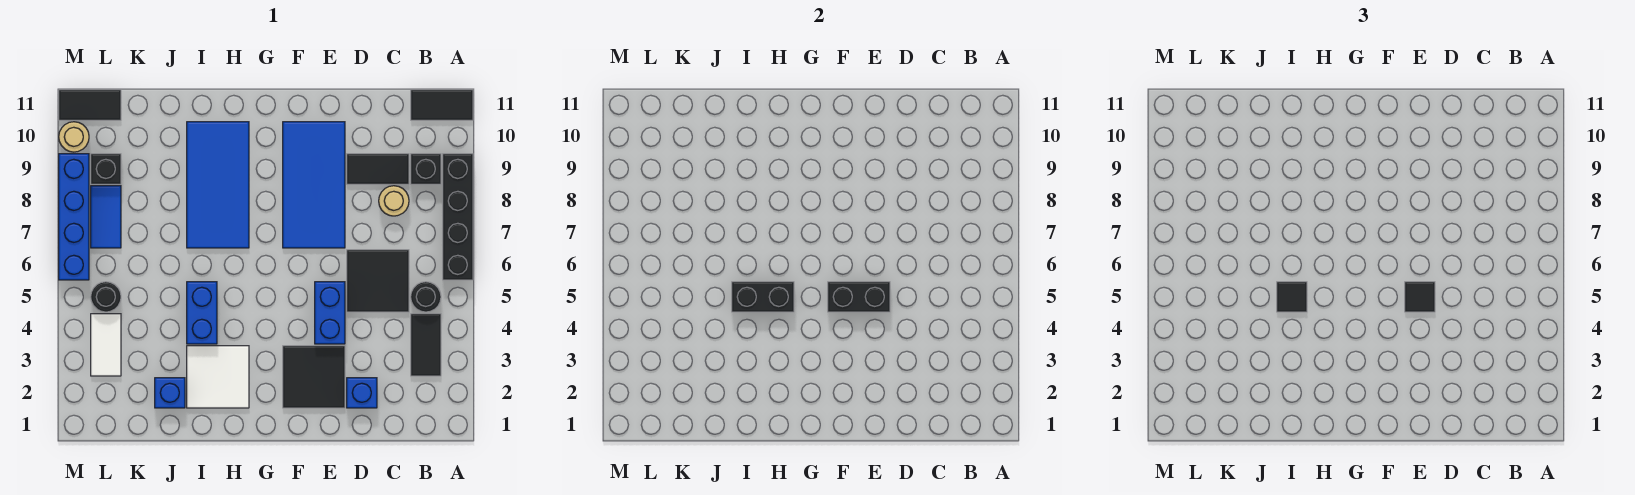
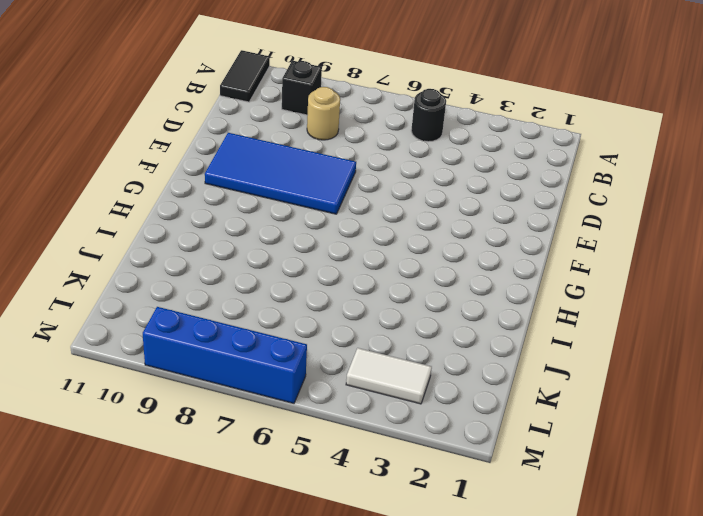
none -> black brick A6:A9 level 1
none -> black tile B3:B4 level 1
none -> black tile C5:D6 level 1

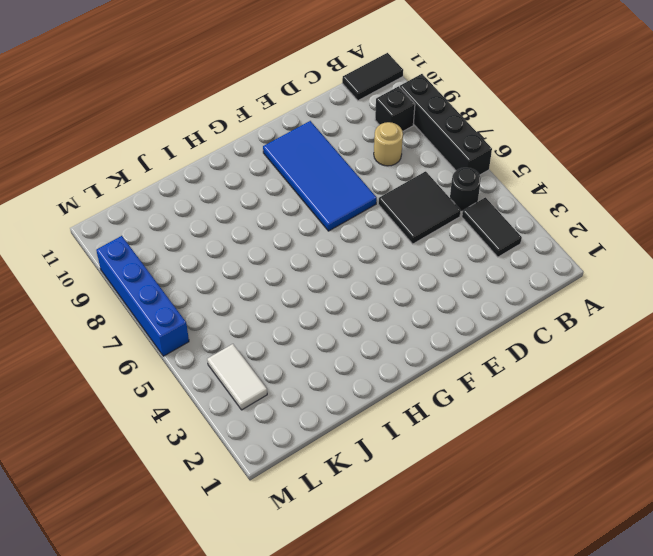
none -> black tile C9:D9 level 1
none -> blue brick D2 level 1
none -> black tile E2:F3 level 1

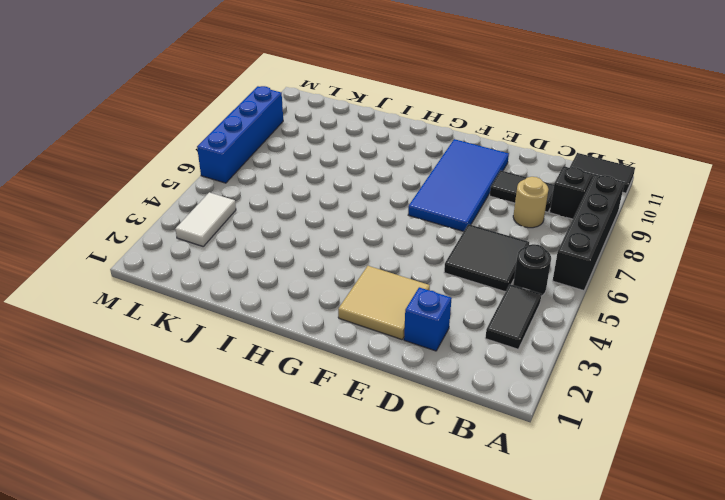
tan tile E2:F3 level 1 -> black tile E2:F3 level 1
none -> blue brick E4:E5 level 1
none -> white tile H2:I3 level 1
none -> blue tile H7:I10 level 1

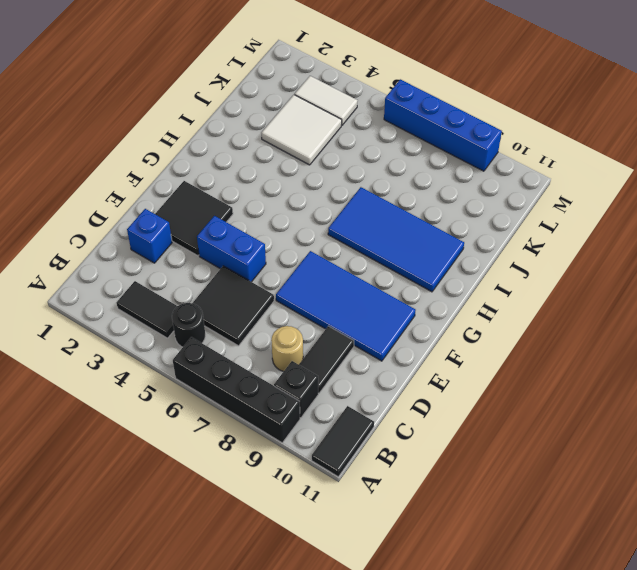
white tile J3:K4 level 1 -> white tile H2:I3 level 1
none -> blue brick I4:I5 level 1
none -> blue brick J2 level 1
none -> black round brick L5 level 1

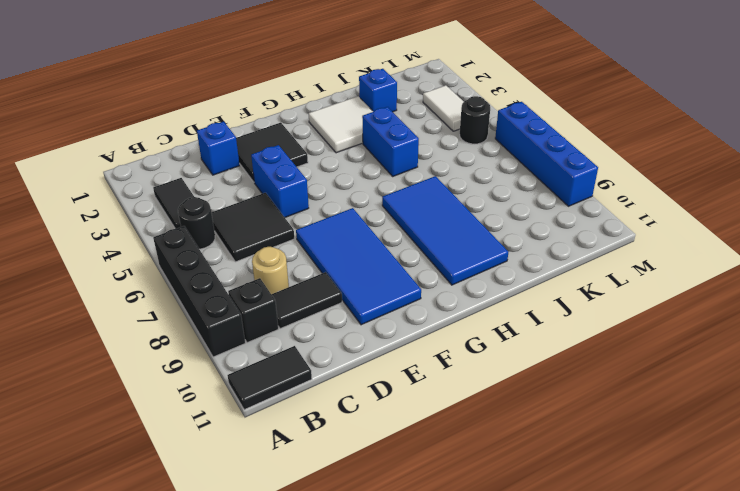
none -> blue tile L7:L8 level 1
none -> black brick L9 level 1
none -> black tile L11:M11 level 1

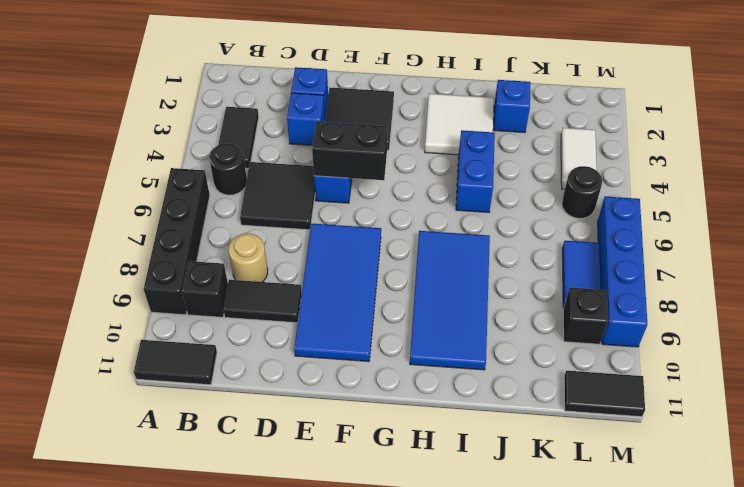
blue brick D3 level 1 -> none
none -> tan round brick M10 level 1
none -> black brick H5:I5 level 2
none -> black tile E5 level 3

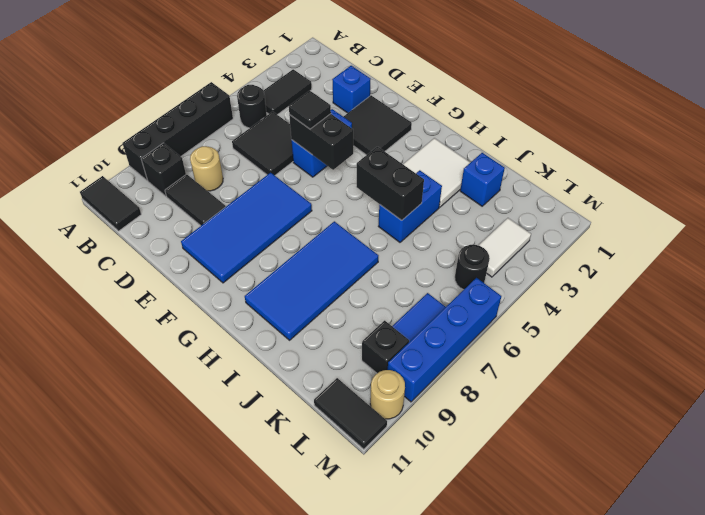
none -> black tile I5 level 3

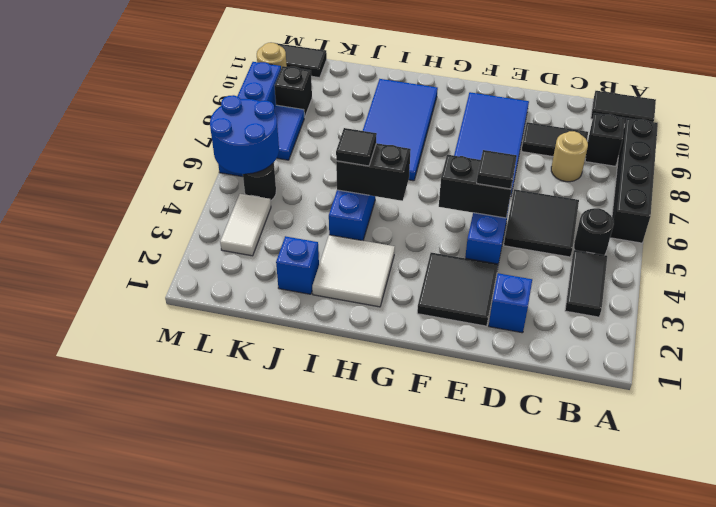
blue round brick L5:M6 level 2 -> none

